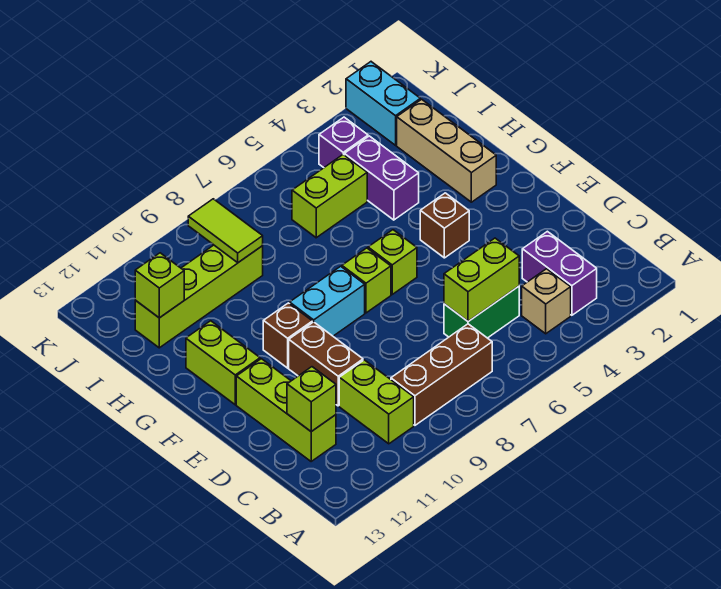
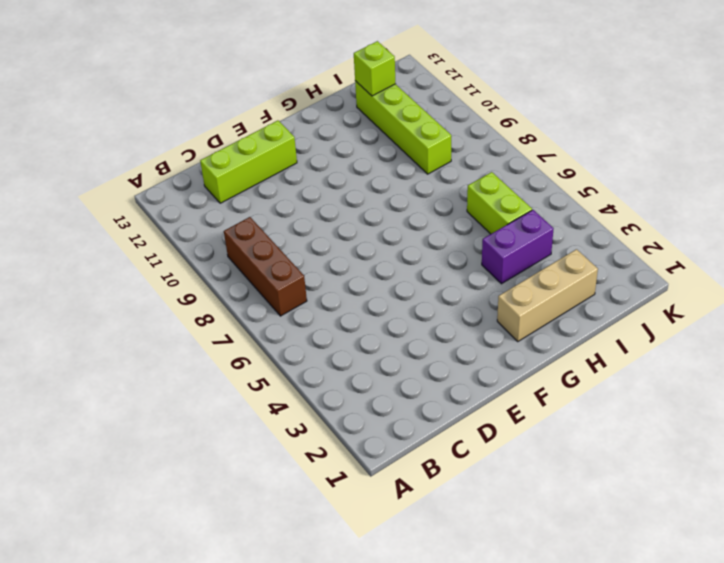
none -> purple brick B3:C3 level 1
none -> tan brick B4 level 1
none -> lime brick B10:C10 level 1

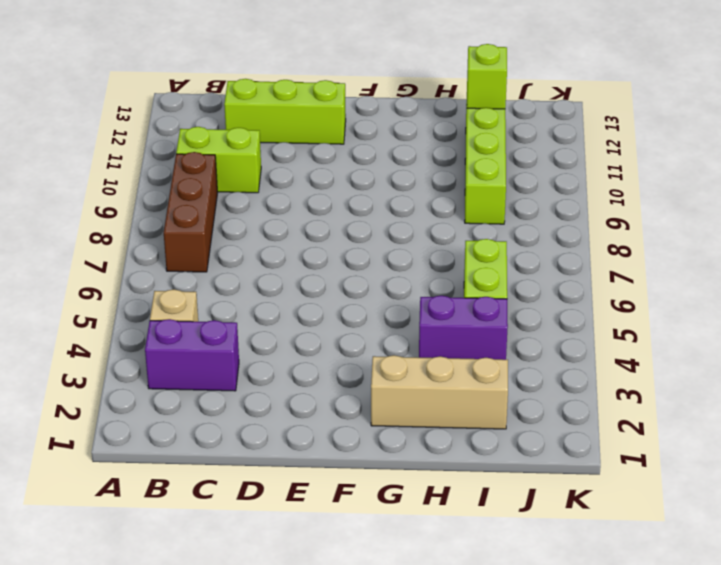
none -> green brick C5:C6 level 1
none -> brown brick D10:E10 level 1
none -> brown brick F4 level 1

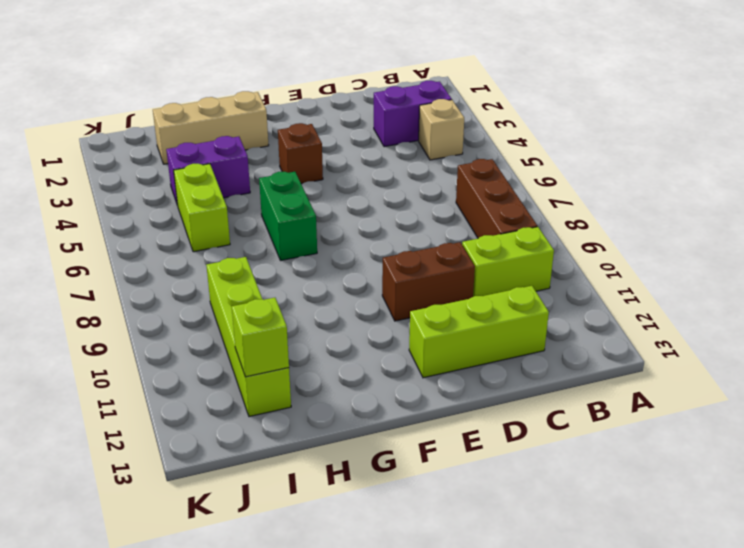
green brick G6:G7 level 1 -> green brick C5:C6 level 1
none -> lime brick F6 level 1
none -> lime brick F7 level 1
none -> cyan brick F8:F9 level 1

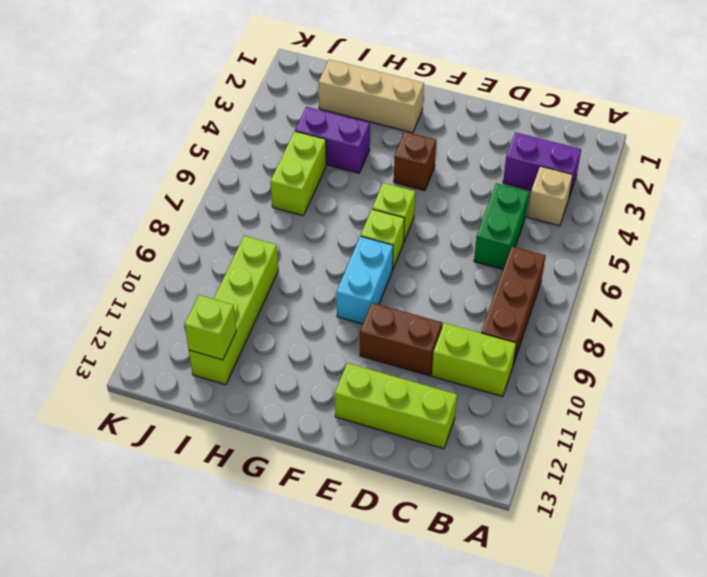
none -> brown brick F10 level 1
none -> lime brick F12:G12 level 1
none -> cyan brick J2:K2 level 1

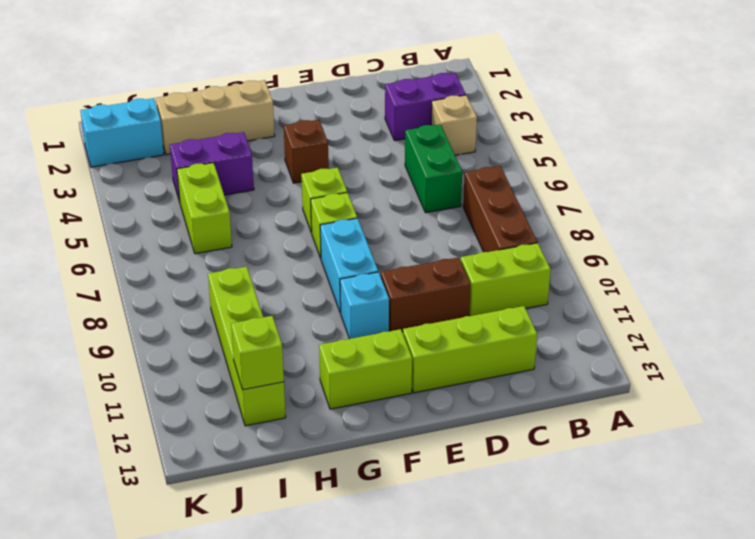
cyan brick F10 level 1 -> brown brick F10 level 1
none -> purple brick J4 level 1
none -> lime brick C5:C6 level 2
none -> lime brick C12 level 2

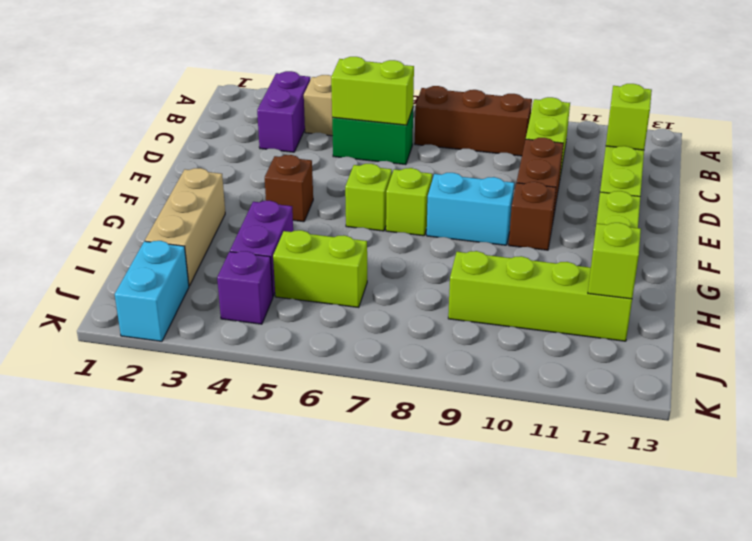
none -> lime tile I9:J9 level 2

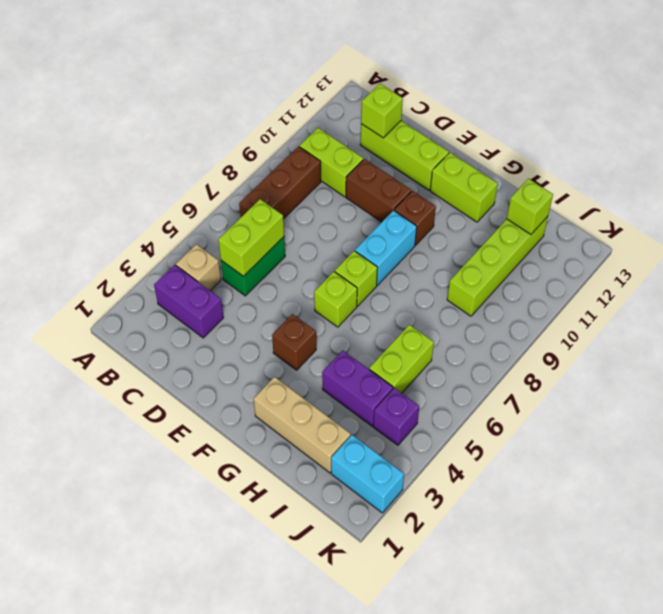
none -> lime tile I9:J9 level 2

